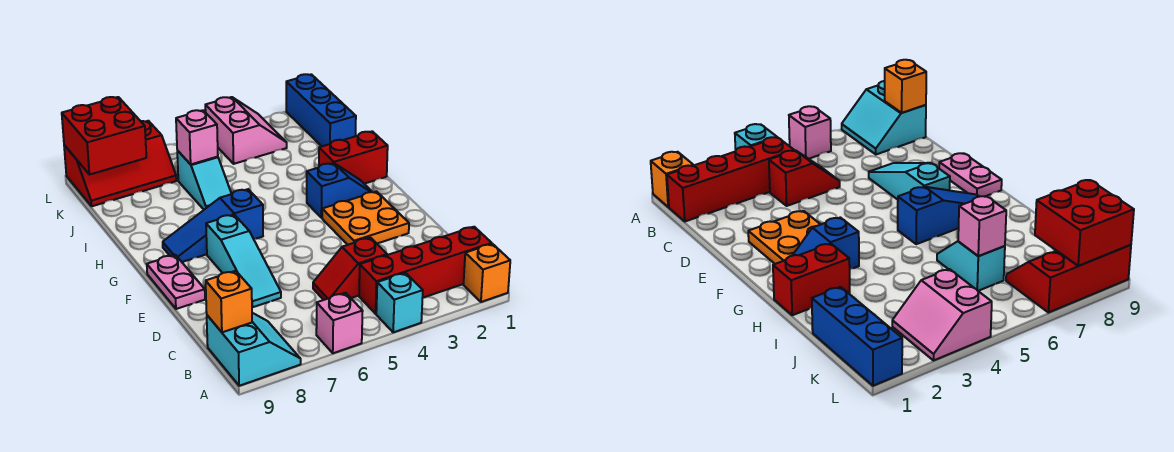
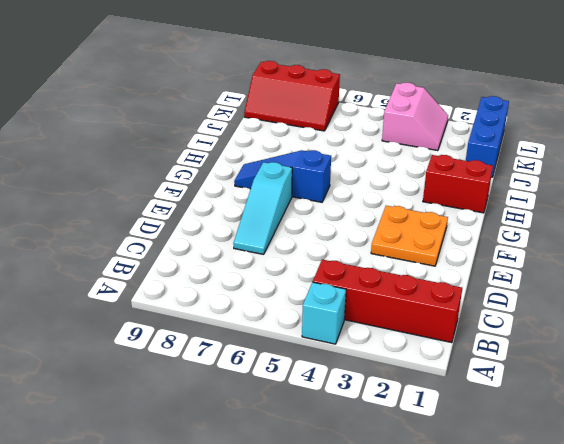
none -> orange brick A1 level 1
none -> pink brick A6 level 1
none -> cyan slope A8:B9 level 1 top 9

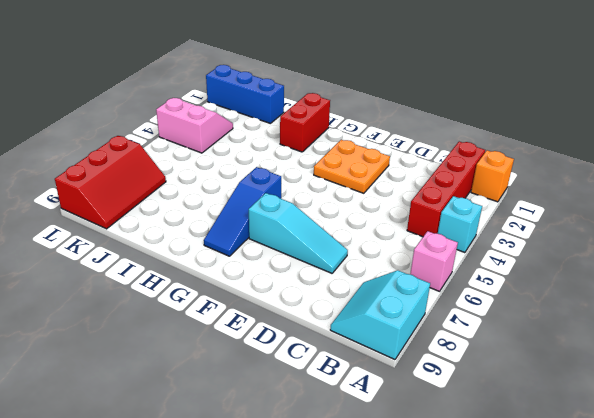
cyan slope A8:B9 level 1 top A -> cyan slope A8:B9 level 1 top 9
none -> red slope C4:C5 level 1 top 4
none -> pink plate E9:F9 level 1
none -> blue slope G2:G3 level 1 top 3

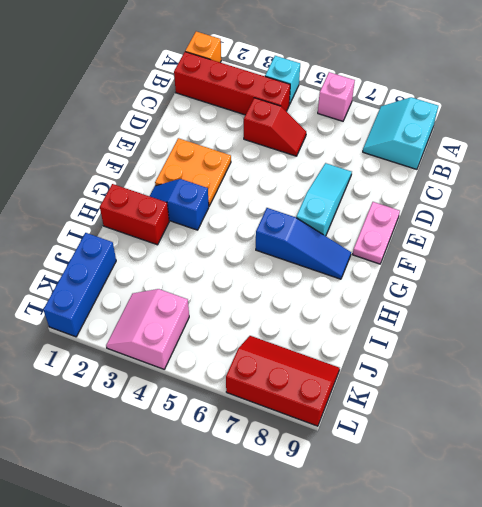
none -> cyan slope I6:J6 level 1 top J
none -> orange brick B9 level 2
none -> pink brick J6 level 2

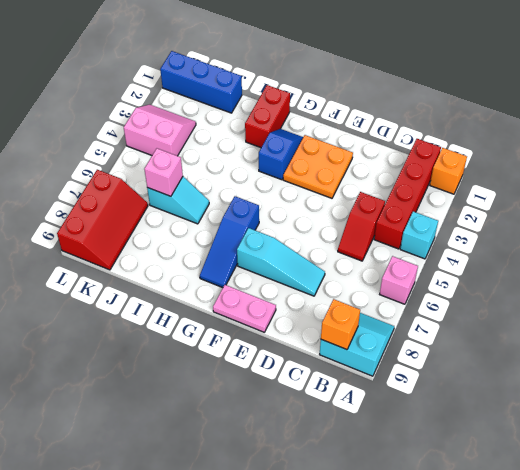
none -> red brick K8:L9 level 2

